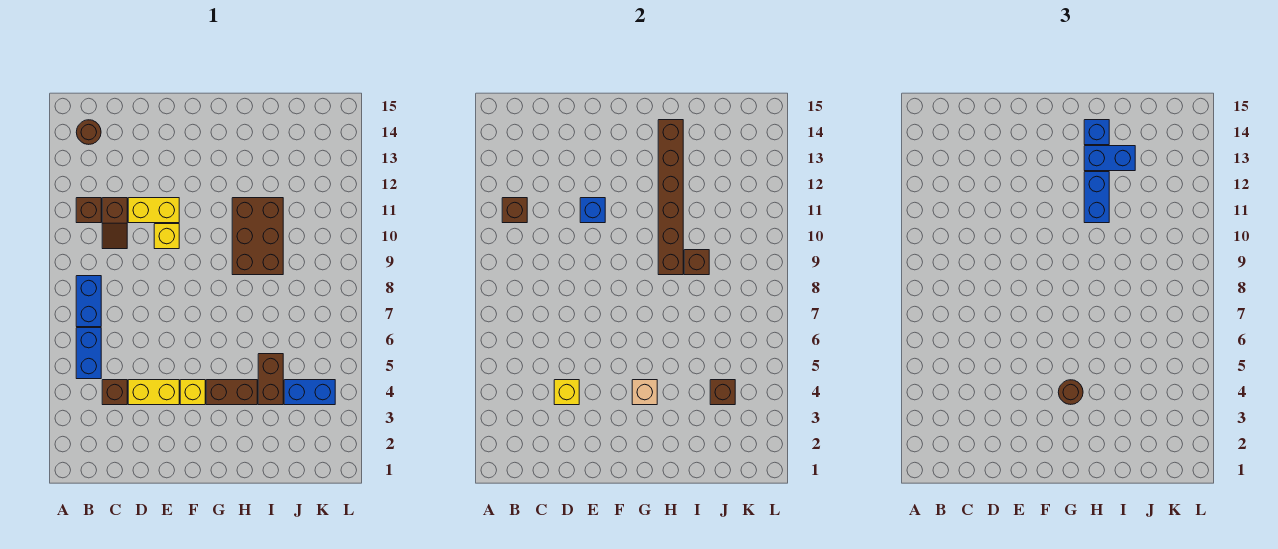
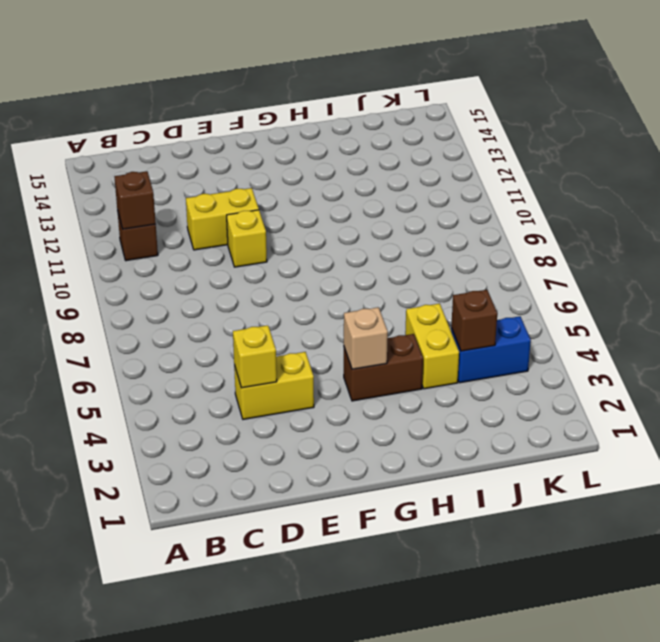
yellow brick I4:I5 level 1 -> brown brick I4:I5 level 1
none -> blue brick B5:B6 level 1
none -> blue brick B7:B8 level 1
none -> brown round brick B14 level 1

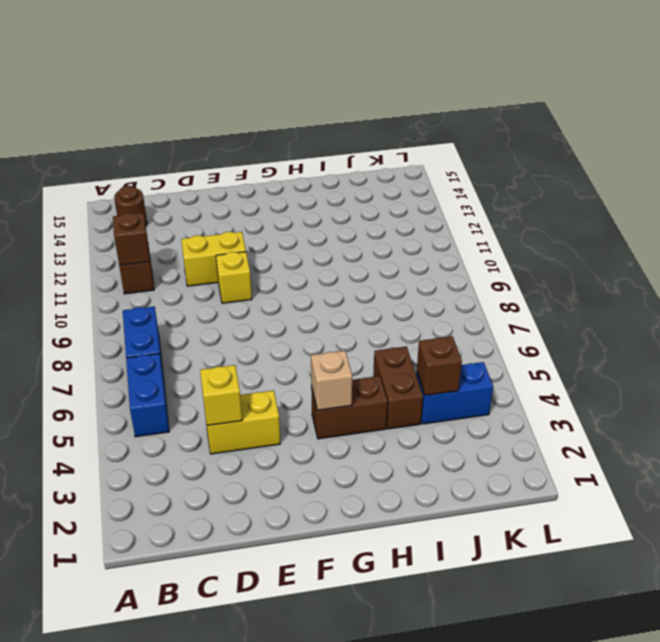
none -> brown brick C4 level 1
none -> brown slope C10:C11 level 1 top 11
none -> yellow brick F4 level 1

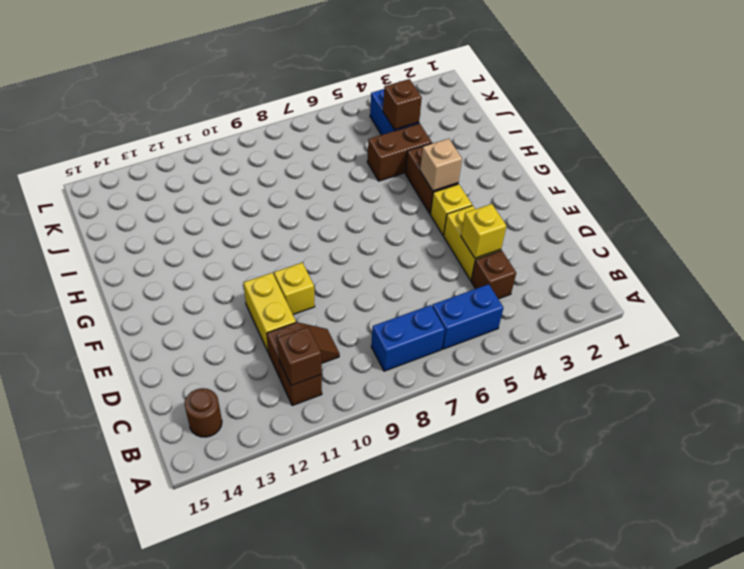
none -> brown brick H9:I11 level 1
none -> blue brick E11 level 2
none -> brown brick H9:H14 level 2

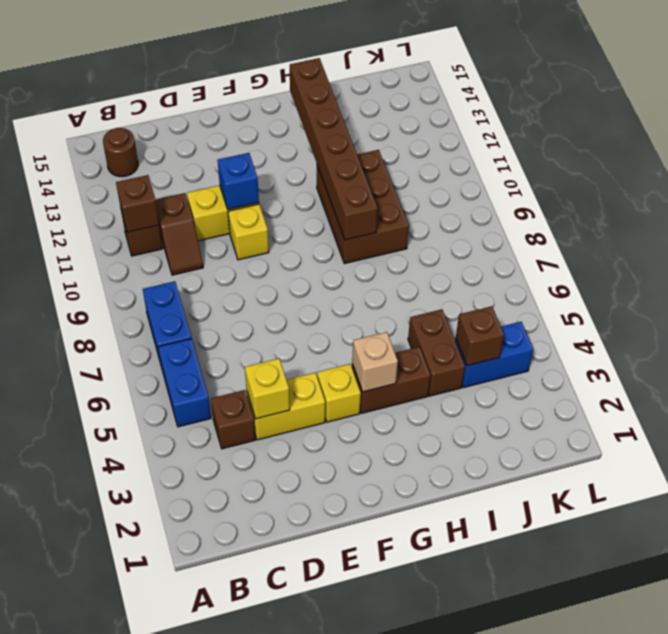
none -> brown brick I9 level 2
none -> brown round brick G4 level 3
none -> blue brick H11:H12 level 3

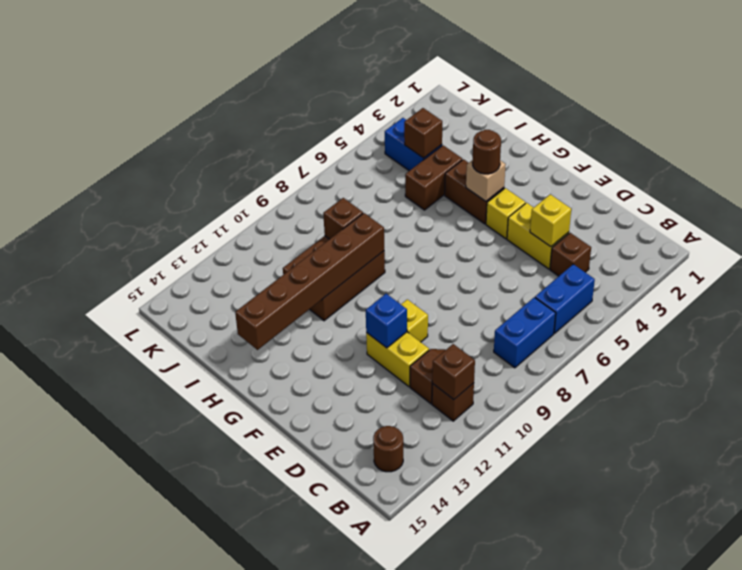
none -> blue brick H11:H12 level 3
none -> blue brick H13:I13 level 3
none -> blue brick H14 level 3

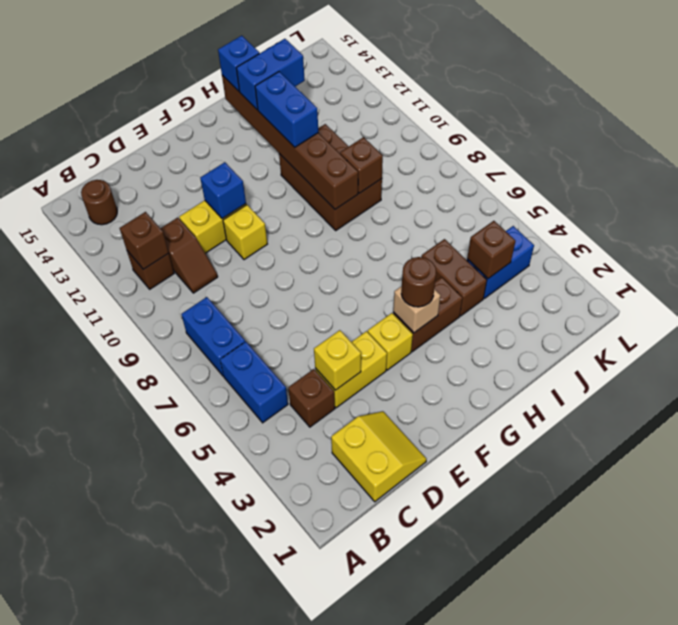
yellow slope C1:D2 level 1 top C -> none

